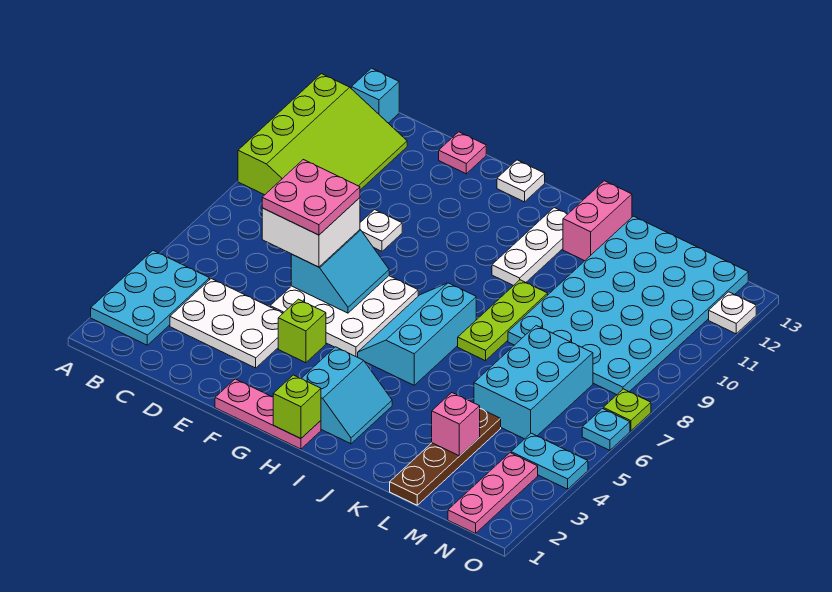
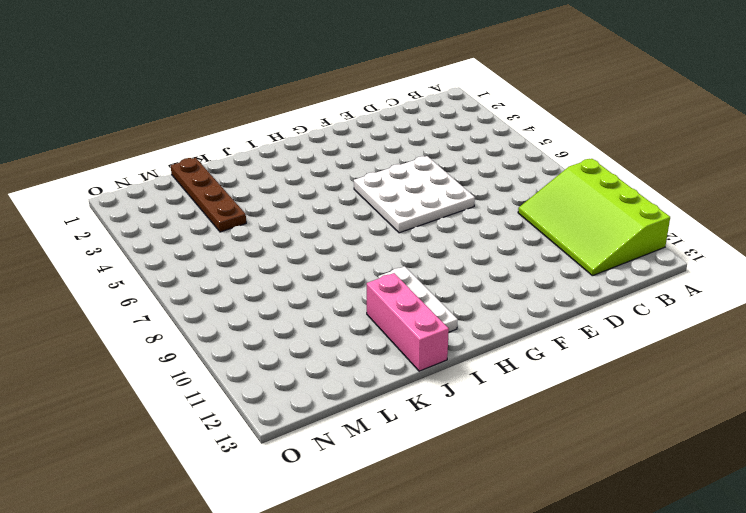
pink brick J11:J13 level 1 -> pink brick J12:J13 level 1
none -> cyan plate A2:B4 level 1
none -> cyan brick B13 level 1
none -> white plate C3:E4 level 1

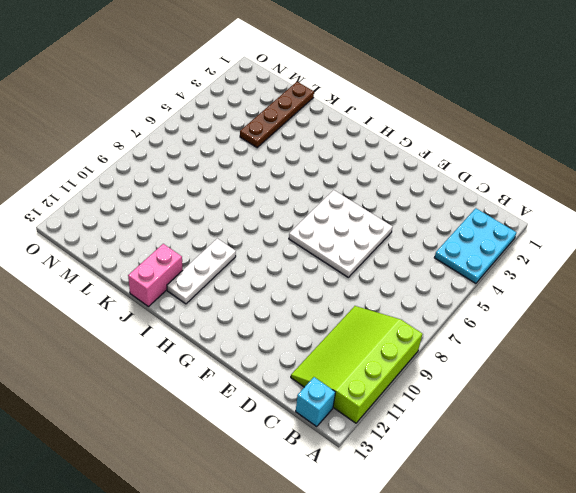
none -> white plate C3:E4 level 1
none -> white plate E9 level 1
none -> pink plate E13 level 1

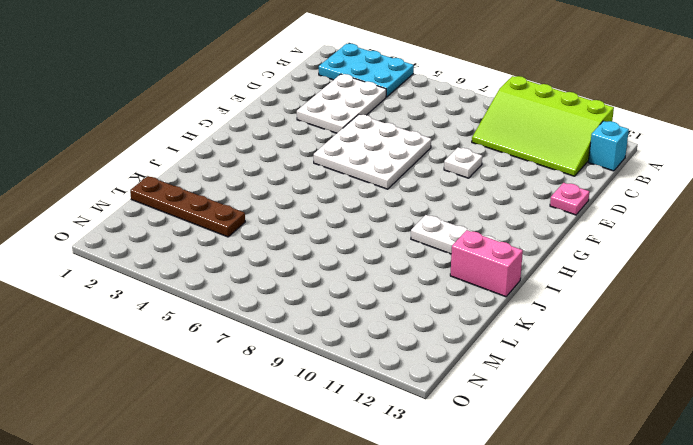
none -> pink plate F1:H1 level 1
none -> lime brick F4 level 1
none -> white plate G13 level 1

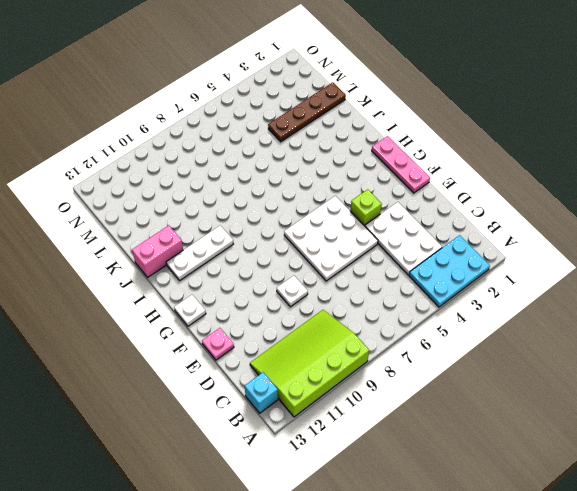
none -> cyan slope H2:I3 level 1 top H
none -> cyan slope H5:I7 level 1 top I
none -> lime plate J7:J9 level 1

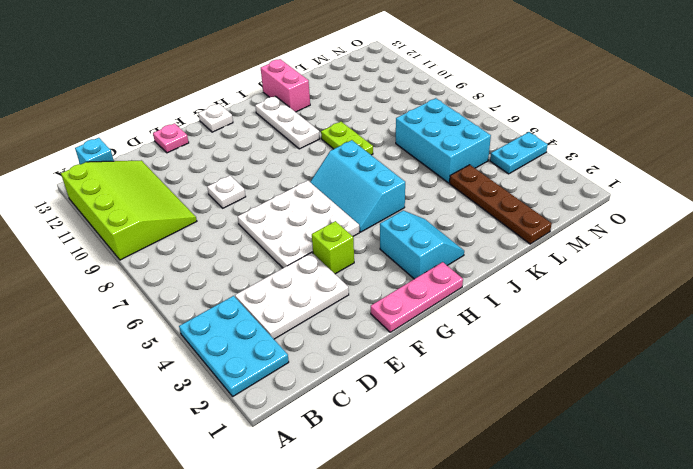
lime plate J8:J9 level 1 -> lime plate J7:J9 level 1
none -> cyan plate K8:N13 level 1
none -> pink plate N1:N3 level 1
none -> cyan plate O6 level 1

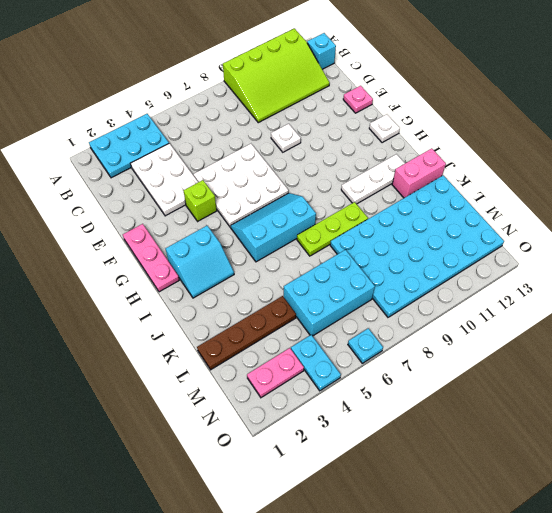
pink plate N2:N3 level 1 -> pink plate N1:N3 level 1
none -> lime plate O7 level 1
none -> white plate O12 level 1
none -> cyan slope E6:F7 level 2 top E

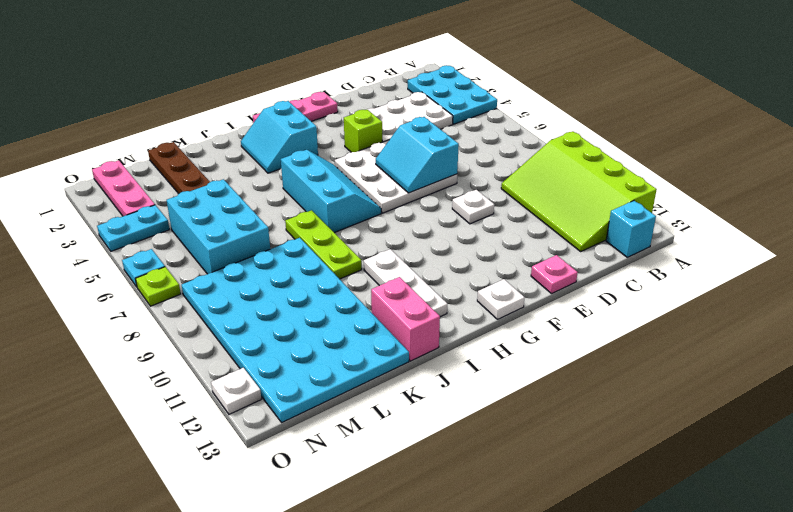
none -> lime brick H1 level 2
none -> pink brick L3 level 2
none -> white brick D6:E7 level 3

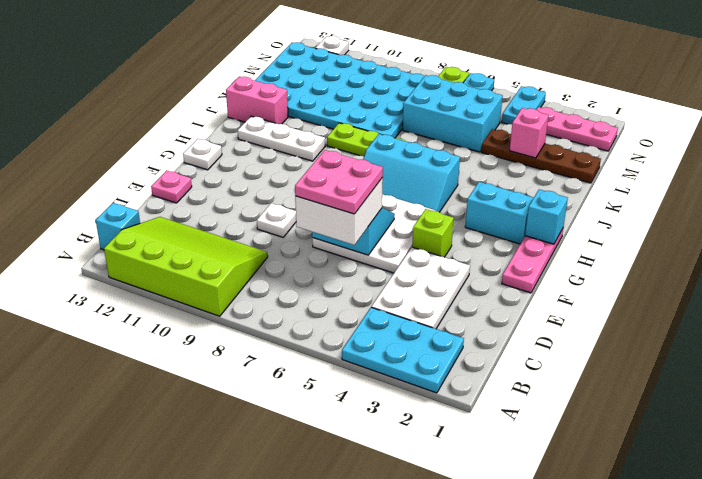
cyan brick H1 level 2 -> lime brick H1 level 2

